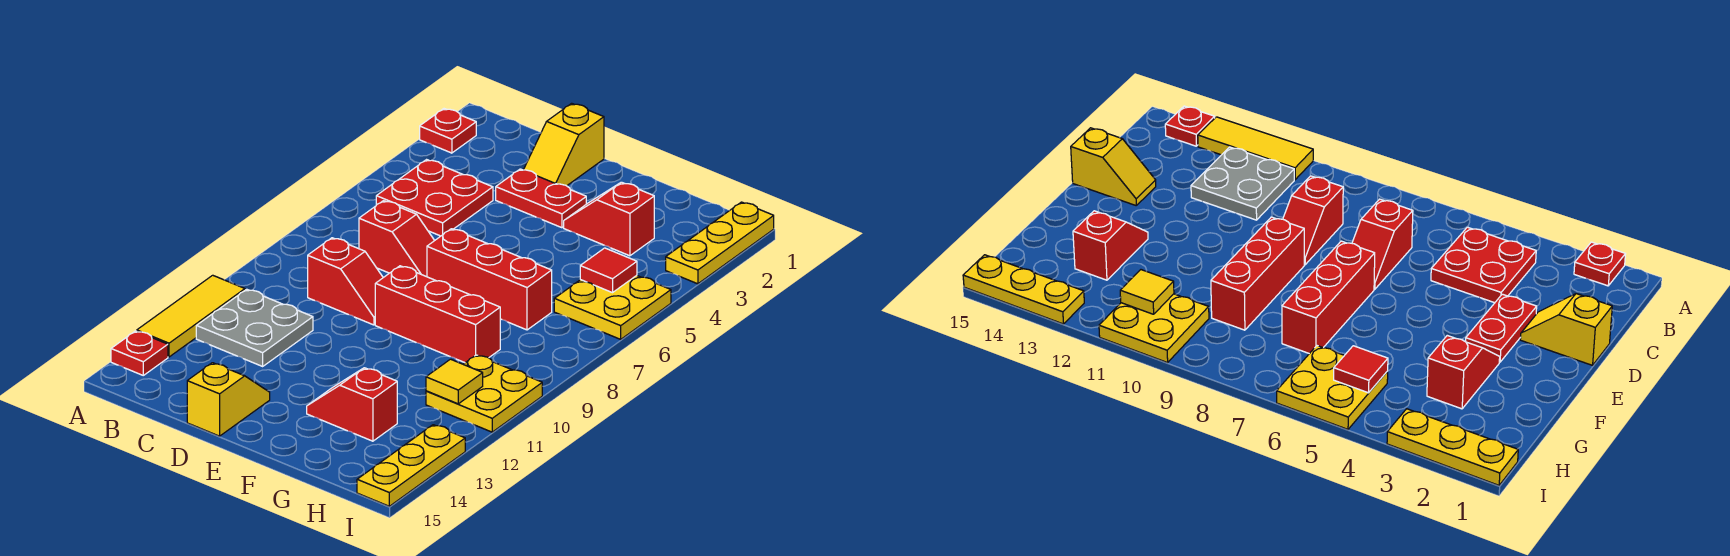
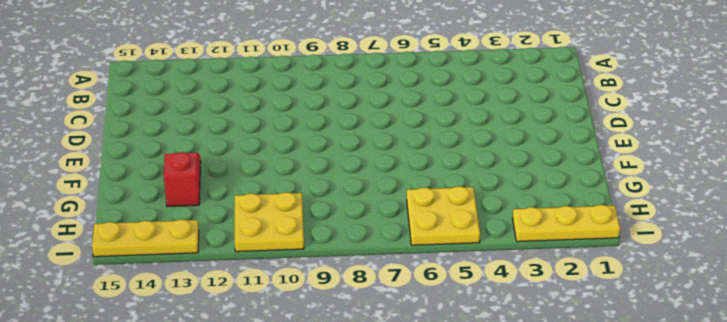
none -> red plate A2 level 1
none -> yellow tile A11:A13 level 1
none -> red plate A14 level 1

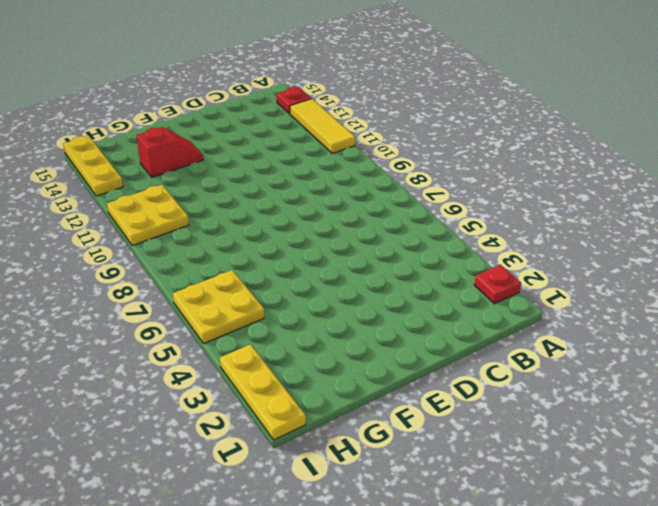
none -> red plate B4:C5 level 1
none -> grey plate B11:C12 level 1
none -> red slope C7:D7 level 1 top C

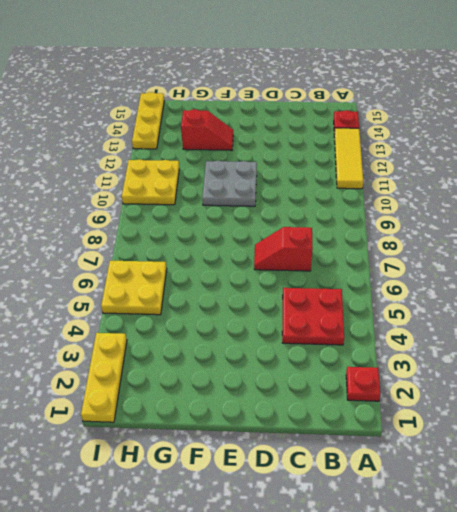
grey plate E10:F11 level 1 -> grey plate B11:C12 level 1
none -> red slope C9:D9 level 1 top C
none -> yellow slope D1:D2 level 1 top 1
none -> red plate D3:E3 level 1

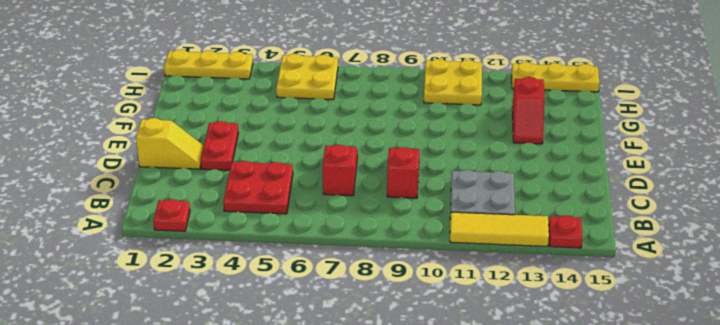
none -> yellow slope D14:D15 level 1 top 15
none -> red brick E7:G7 level 1
none -> red brick E9:G9 level 1

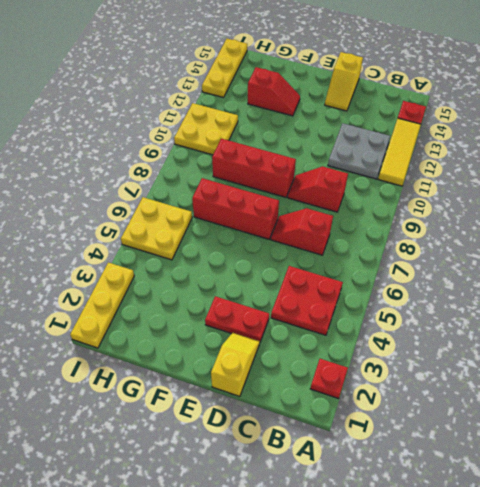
none -> red slope F3:G3 level 1 top G
none -> red tile H5 level 2
none -> yellow tile H11 level 2

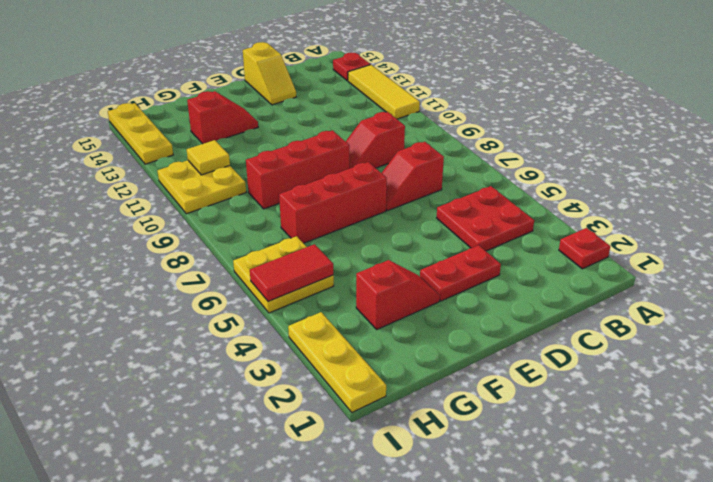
red tile H5:I5 level 2 -> red tile H5 level 2
none -> grey plate B11:C12 level 1
none -> yellow slope D1:D2 level 1 top 1

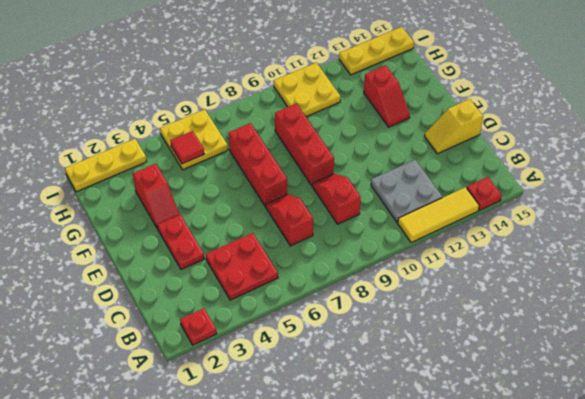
none -> yellow slope D1:D2 level 1 top 1
none -> yellow tile H11 level 2

